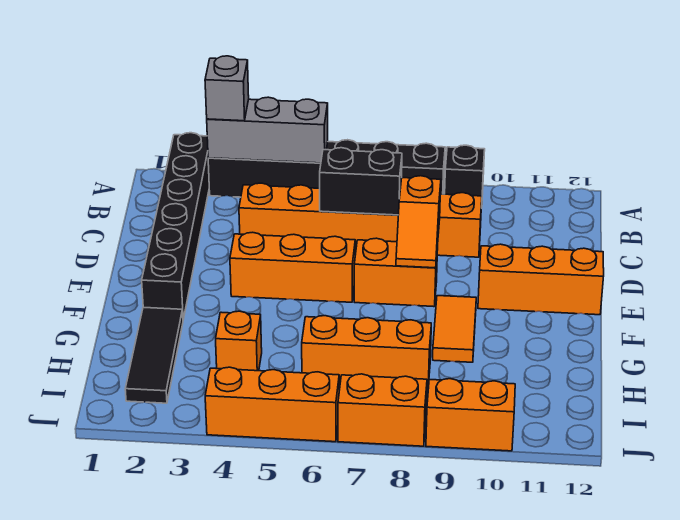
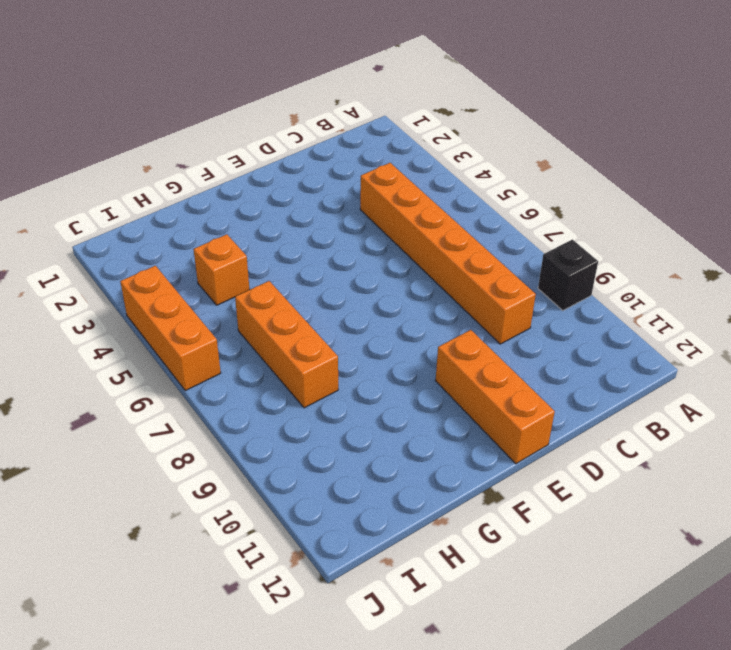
none -> black brick A2:F2 level 1
none -> black brick A3:A8 level 1
none -> orange brick E4:E6 level 1

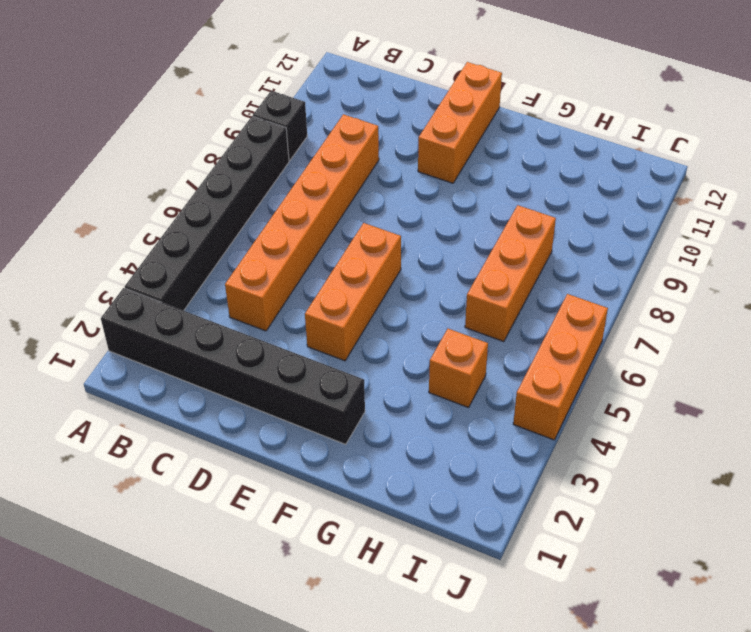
none -> orange brick E7:E8 level 1
none -> orange tile F9:G9 level 1
none -> black tile G2:I2 level 1

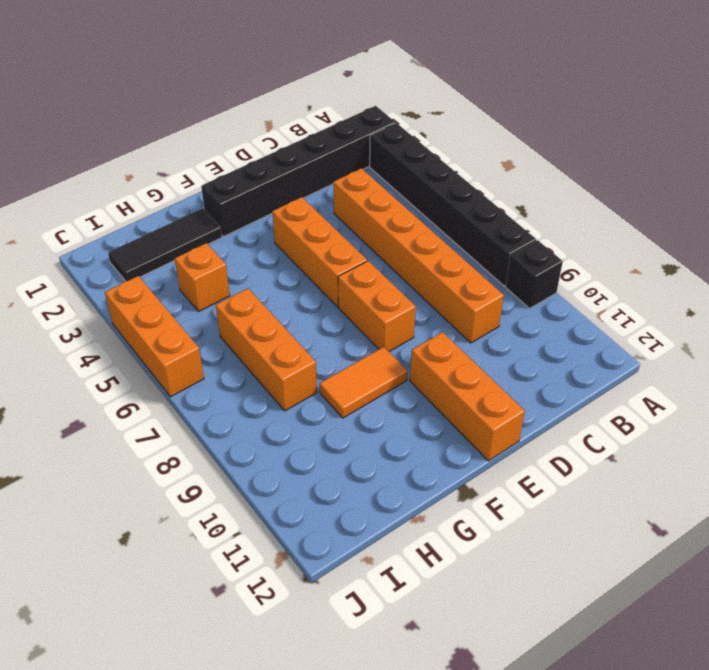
none -> orange brick J7:J8 level 1
none -> orange brick J9:J10 level 1
none -> grey brick A3:A5 level 2

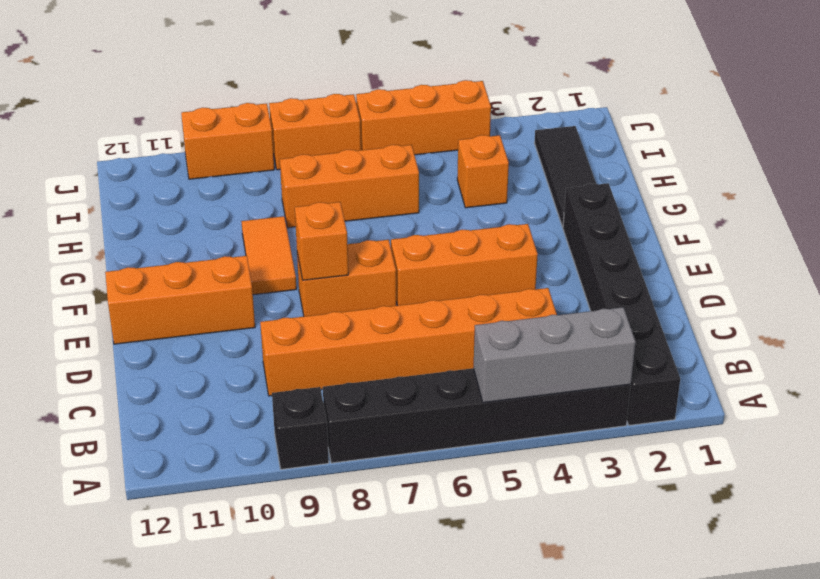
orange brick E8 level 2 -> orange slope D8:E8 level 2 top D
none -> black brick C6:C7 level 2
none -> grey brick A3 level 3

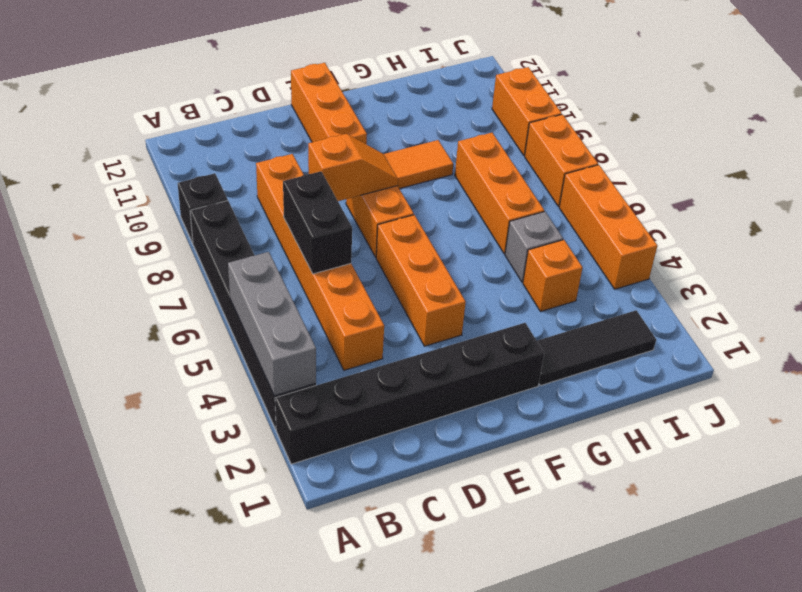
grey brick H5 level 1 -> grey brick A3 level 3

